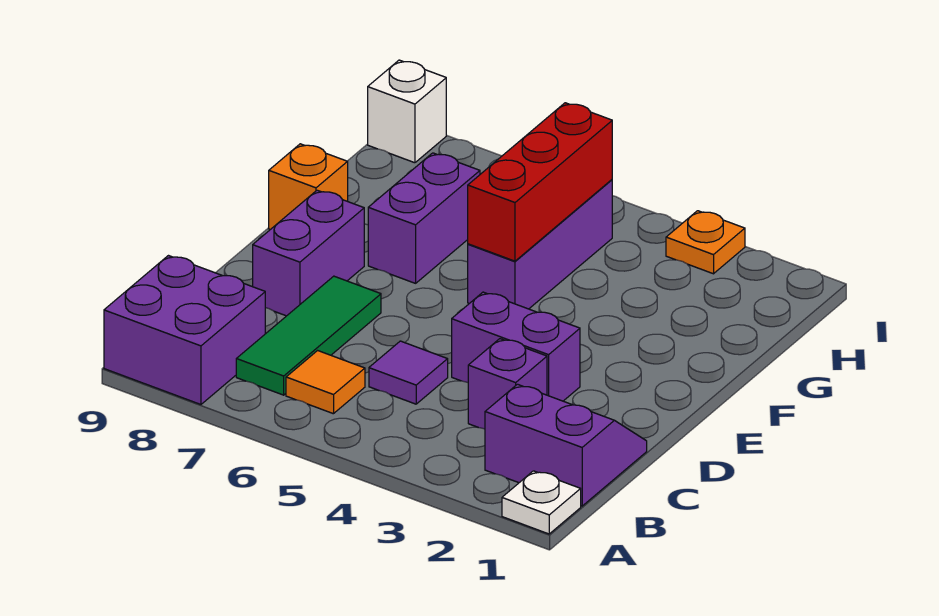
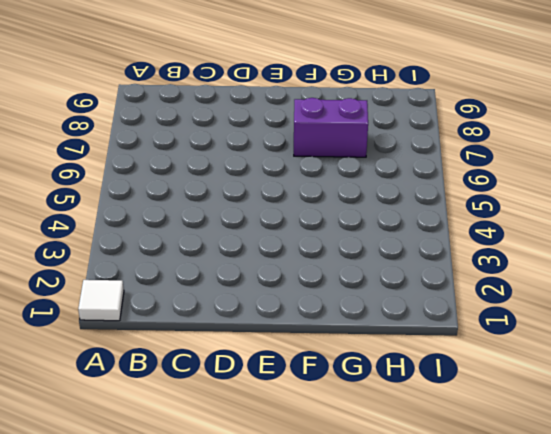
white tile A1 level 1 -> white plate A1 level 1
none -> purple brick A8:B9 level 1
none -> purple slope B1:C2 level 1 top B
none -> orange tile B6 level 1

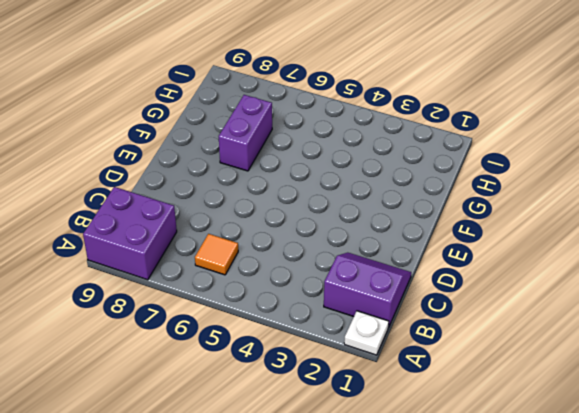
none -> green tile B7:D7 level 1
none -> purple brick C3 level 1
none -> purple tile C5 level 1

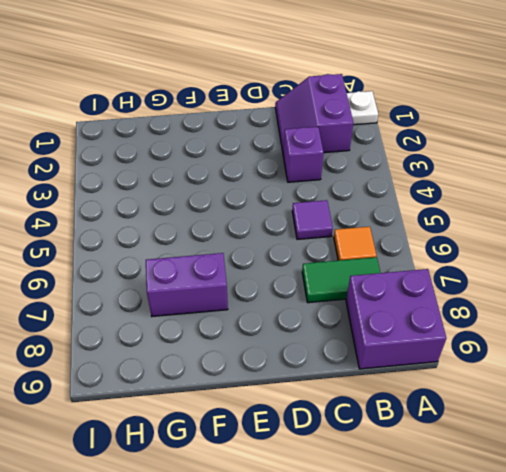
green tile B7:C7 level 1 -> green tile B7:D7 level 1
none -> purple brick D3:D4 level 1
none -> purple brick D8:E8 level 1
none -> purple brick F5:H5 level 1

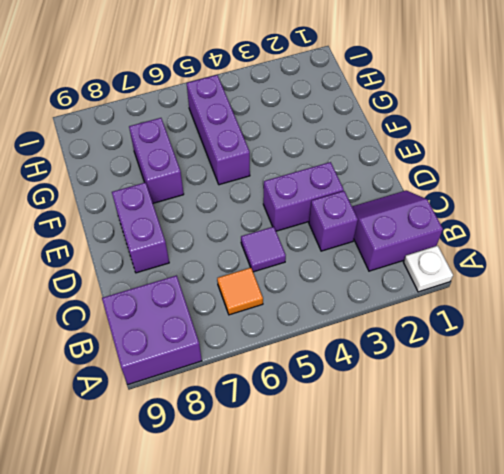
none -> green tile B7:D7 level 1
none -> orange brick F9 level 1
none -> orange plate I3 level 1

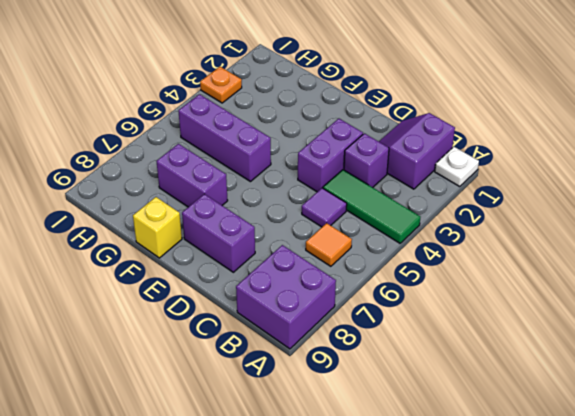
green tile A4:C4 level 1 -> green tile B7:D7 level 1
yellow brick F9 level 1 -> orange brick F9 level 1
none -> white brick I9 level 1
none -> red brick F5:H5 level 2

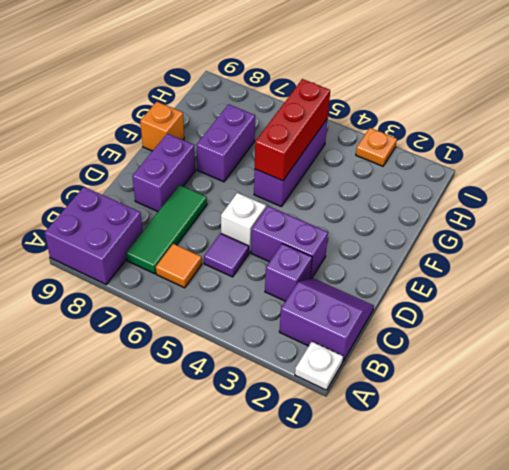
white brick D5 level 1 -> white brick I9 level 1

